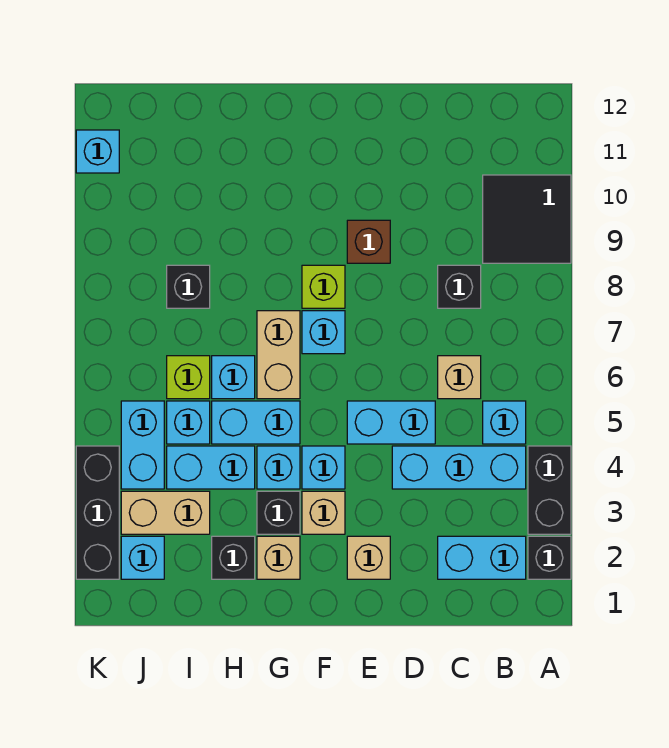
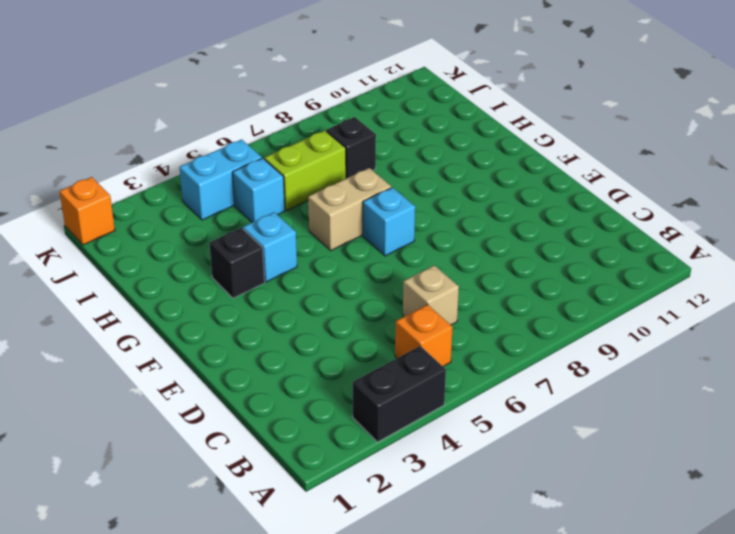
orange brick B5 level 1 -> cyan brick B5 level 1
lime brick I6:I7 level 1 -> lime brick I6 level 1
orange brick K1 level 1 -> none
none -> black brick A2 level 1
none -> black tile A9:B10 level 1
none -> cyan brick B2:C2 level 1
none -> cyan brick B4:D4 level 1

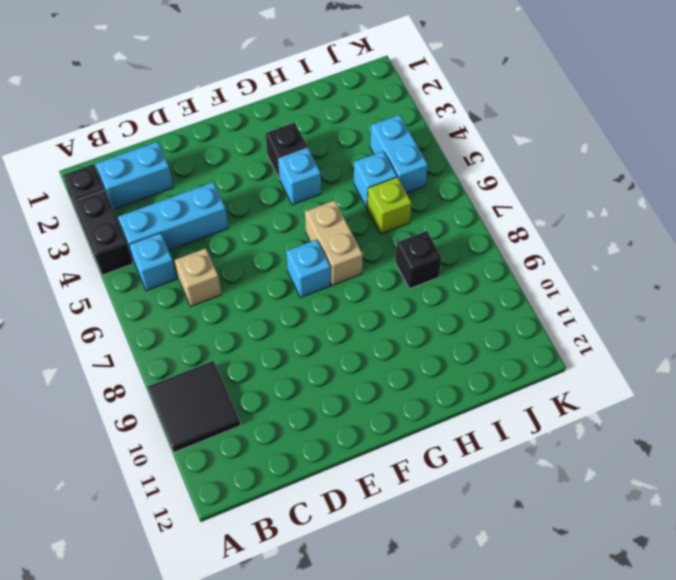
none -> black brick C8 level 1
none -> cyan brick D5:E5 level 1
none -> tan brick E2 level 1
none -> brown brick E9 level 1

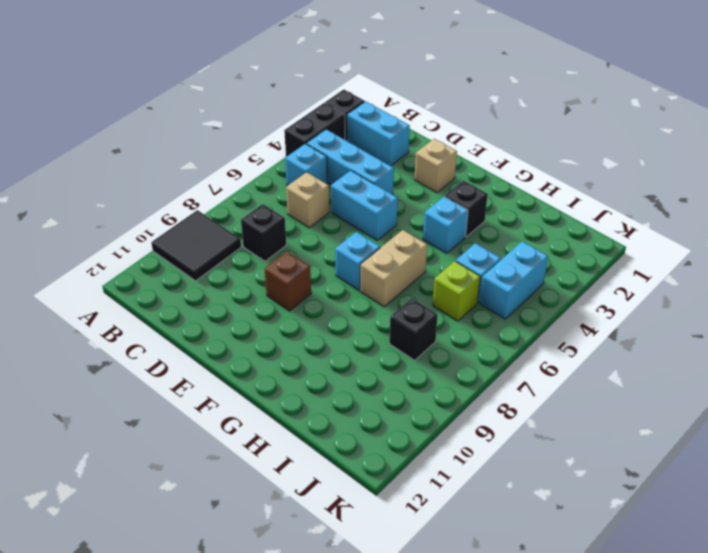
none -> tan brick F3 level 1
none -> cyan brick F4 level 1
none -> lime brick F8 level 1
none -> tan brick G2 level 1

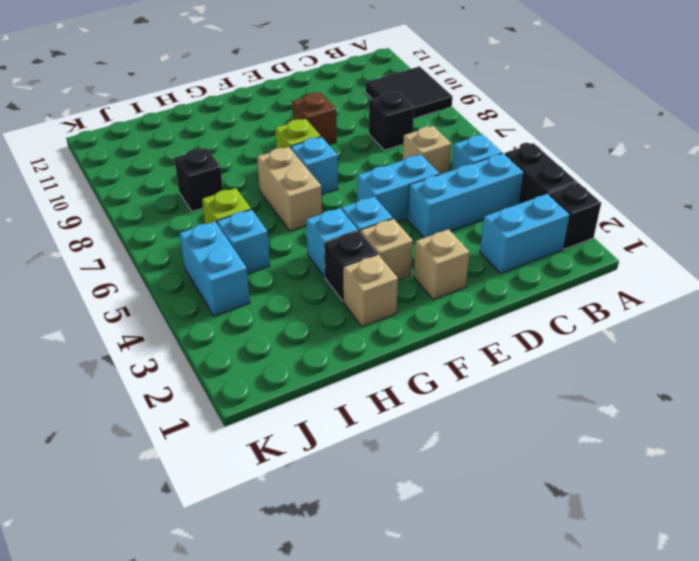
none -> cyan brick G5:H5 level 1
none -> black brick H2 level 1
none -> cyan brick H4:I4 level 1
none -> cyan brick H6 level 1

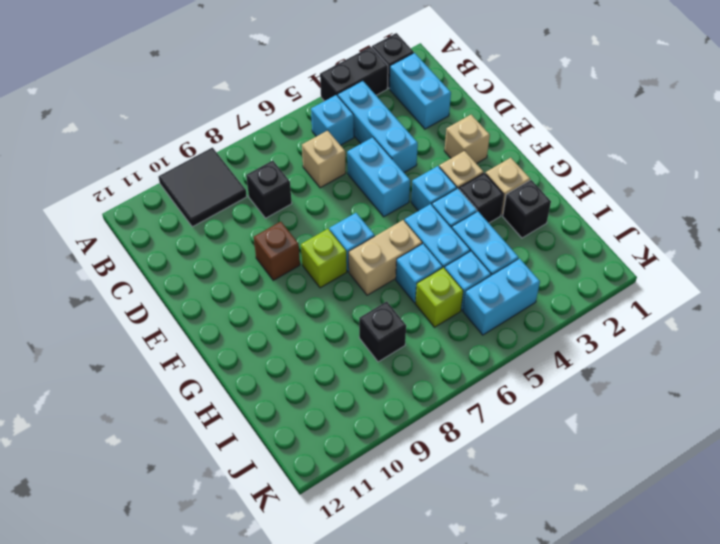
none -> tan brick I3:J3 level 1
none -> cyan brick J2 level 1
none -> black brick K2:K4 level 1
none -> cyan brick K11 level 1

